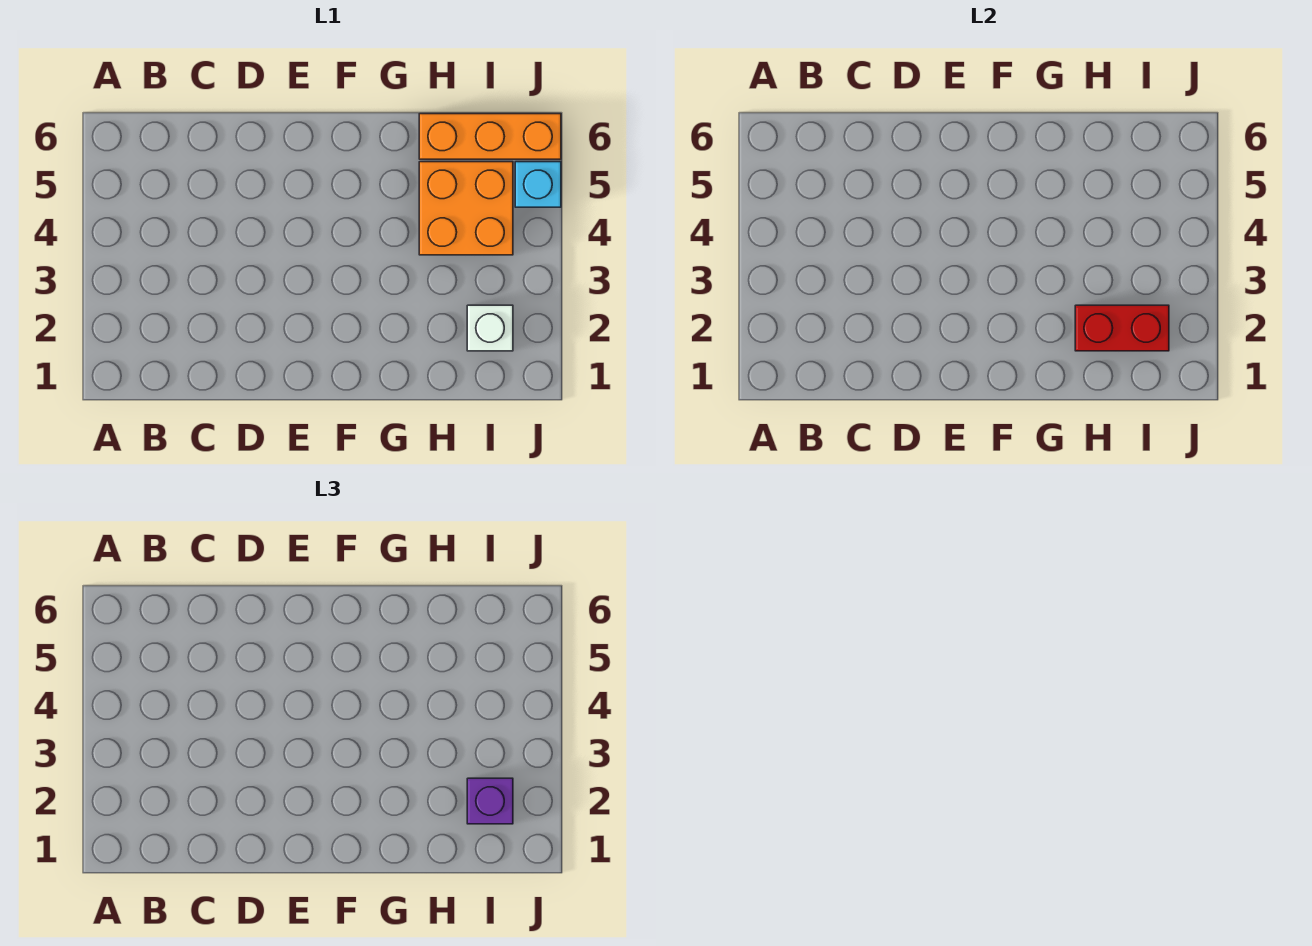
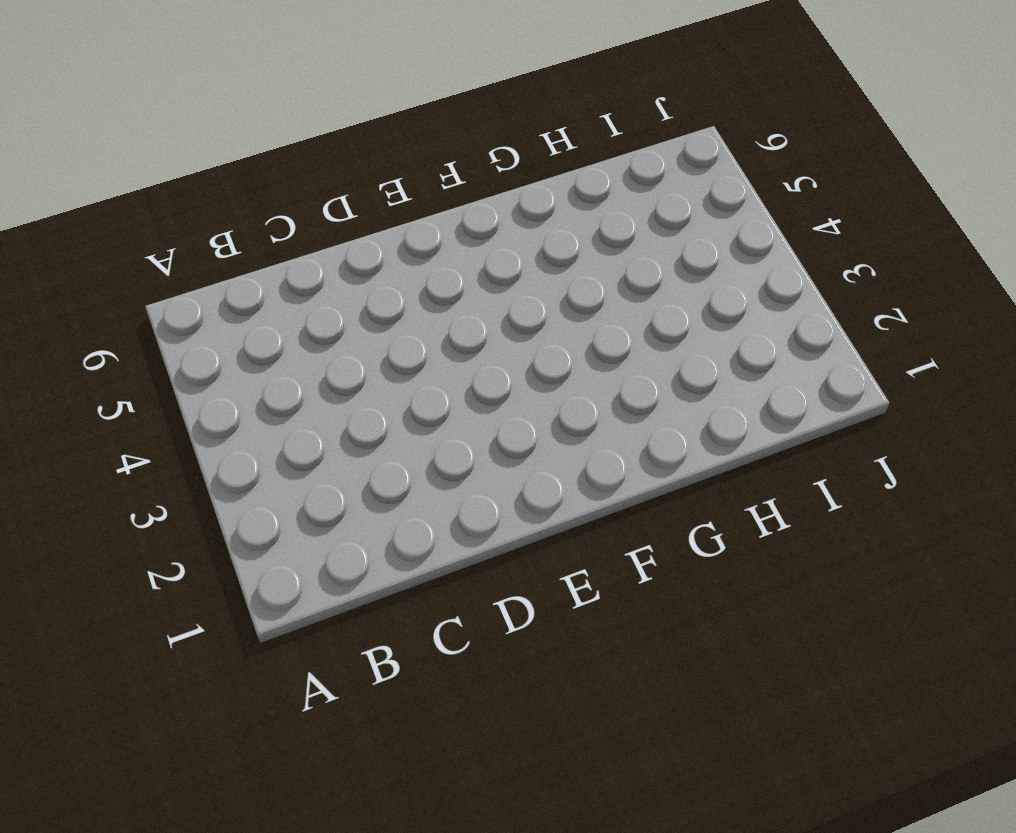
none -> orange brick H4:I5 level 1
none -> orange brick H6:J6 level 1

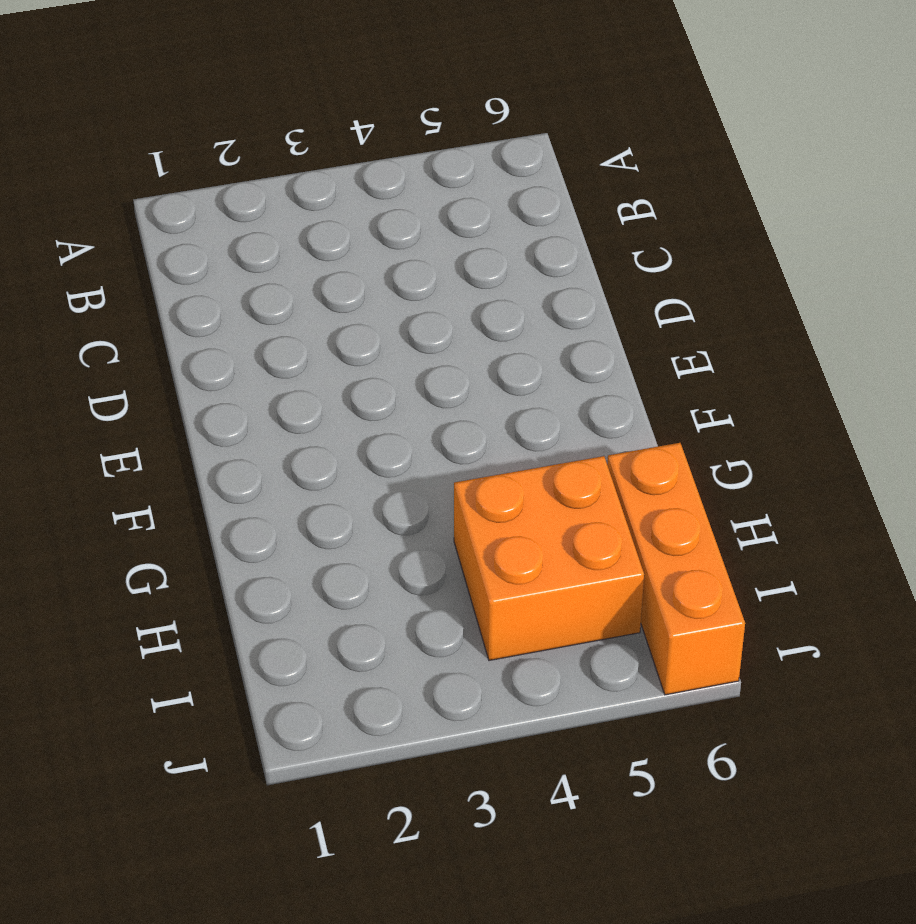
none -> white brick I2 level 1
none -> cyan brick J5 level 1

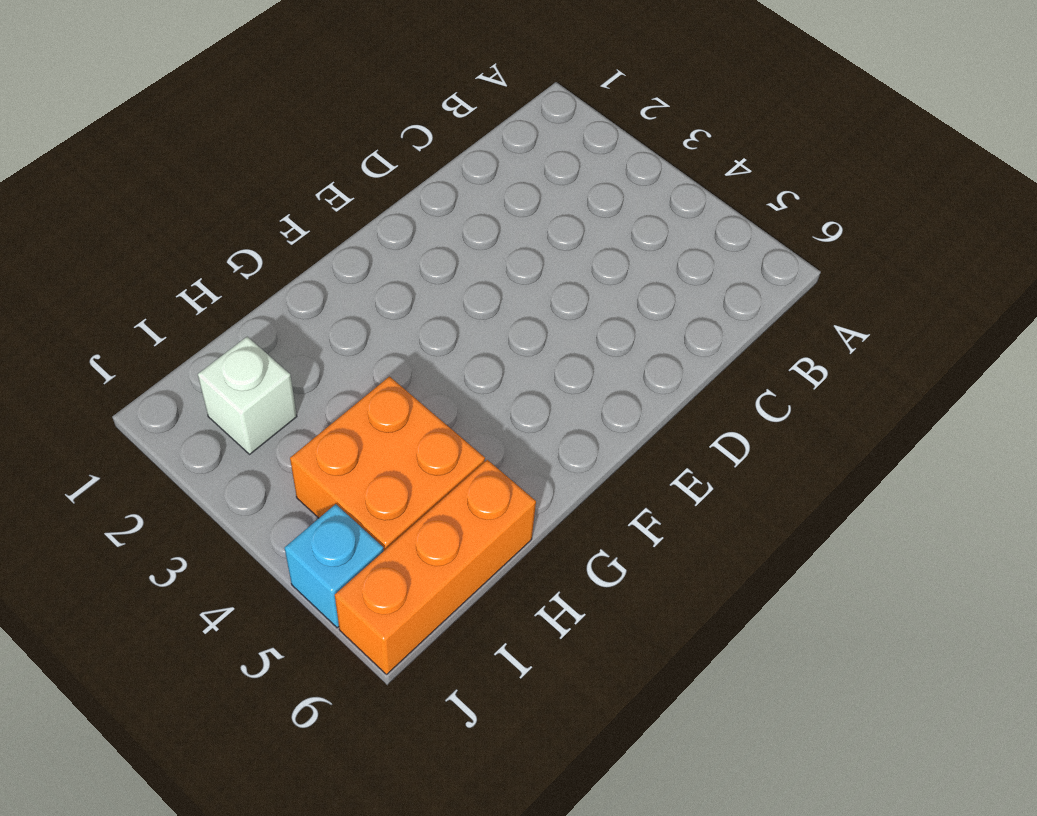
none -> red brick H2:I2 level 2
none -> purple brick I2 level 3

